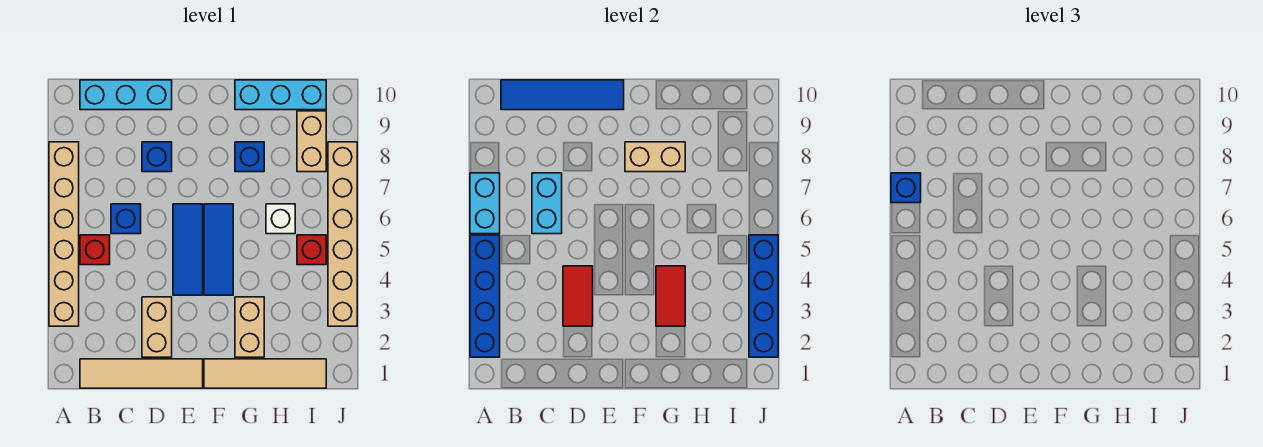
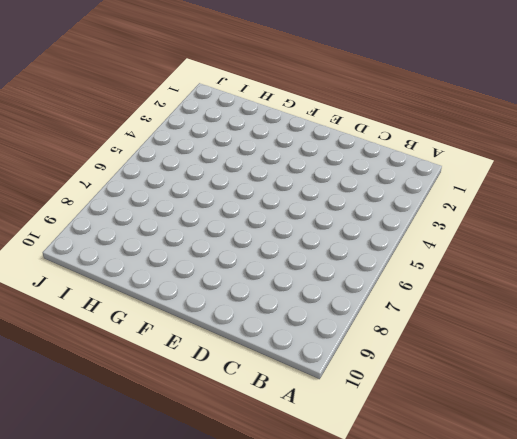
none -> tan brick A3:A8 level 1
none -> tan tile B1:E1 level 1
none -> red brick B5 level 1

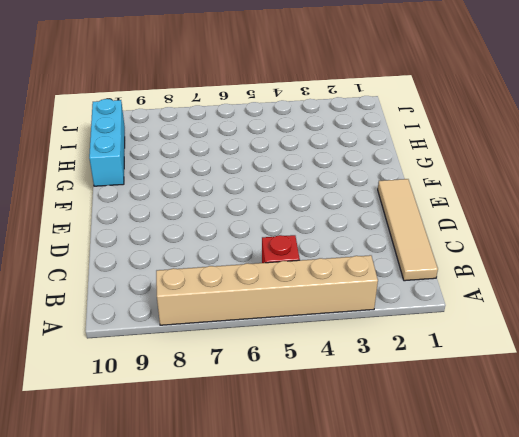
none -> cyan brick B10:D10 level 1
none -> blue brick C6 level 1
none -> tan brick D2:D3 level 1

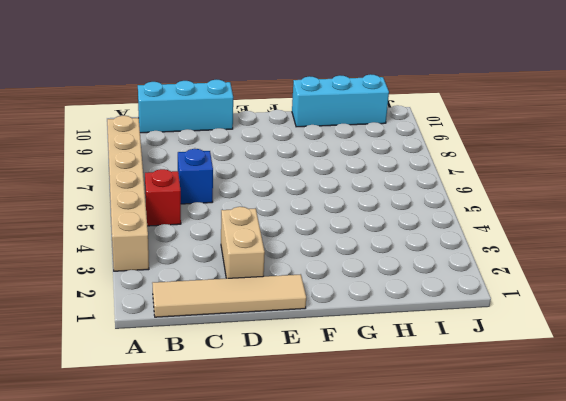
none -> blue brick D8 level 1
none -> blue tile E4:E6 level 1
none -> tan tile F1:I1 level 1

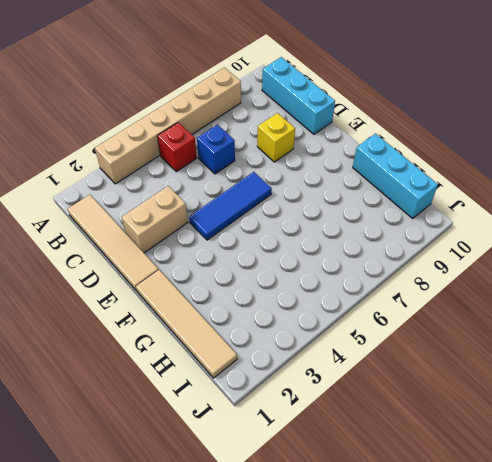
yellow brick D8 level 1 -> blue brick D8 level 1
none -> blue tile F4:F6 level 1
none -> tan brick G2:G3 level 1
none -> blue brick G8 level 1

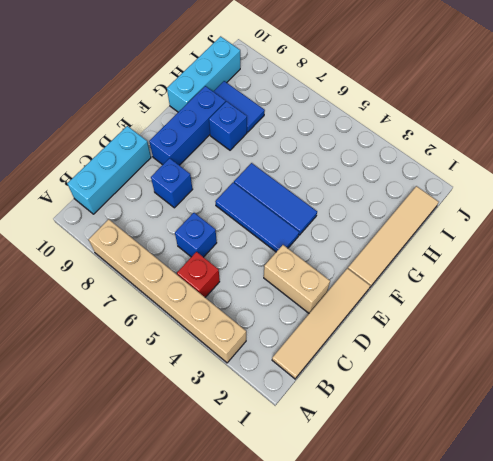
blue brick E9:G9 level 1 -> none
blue tile H8:H9 level 1 -> none
none -> tan brick G2:G3 level 1
none -> white brick H6 level 1
none -> red brick I5 level 1

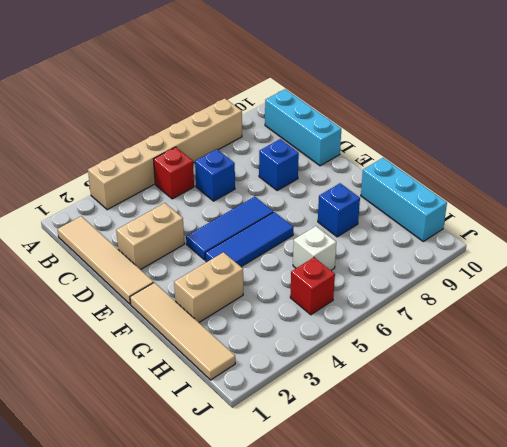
none -> tan brick I8:I9 level 1
none -> tan brick J3:J8 level 1
none -> blue brick A2:A5 level 2

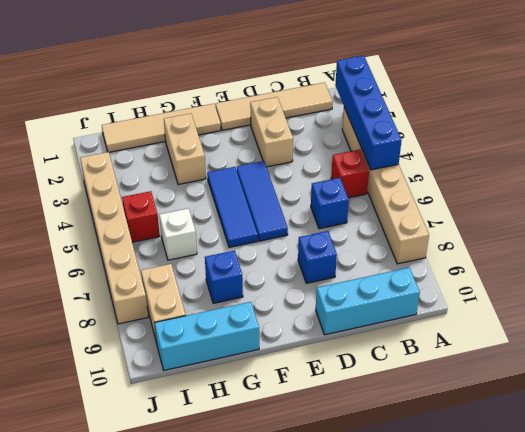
none -> cyan brick A6:A7 level 2
none -> blue tile B10:E10 level 2
none -> cyan brick C6:C7 level 2

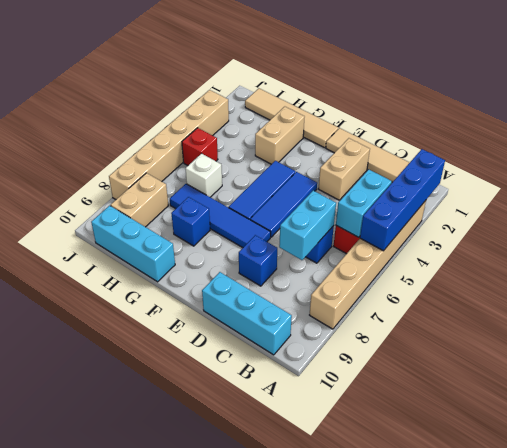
cyan brick B4:B5 level 2 -> cyan brick A6:A7 level 2
blue tile E7:H7 level 1 -> blue tile B10:E10 level 2
none -> red tile D3:D4 level 2
none -> tan brick F8:G8 level 2
none -> red tile G3:G4 level 2

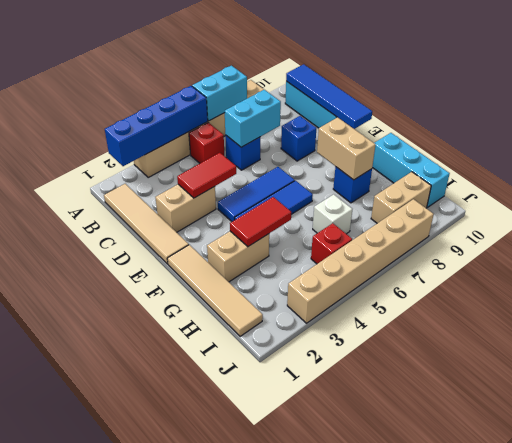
none -> blue brick J2:J5 level 2
none -> blue brick A7 level 3

